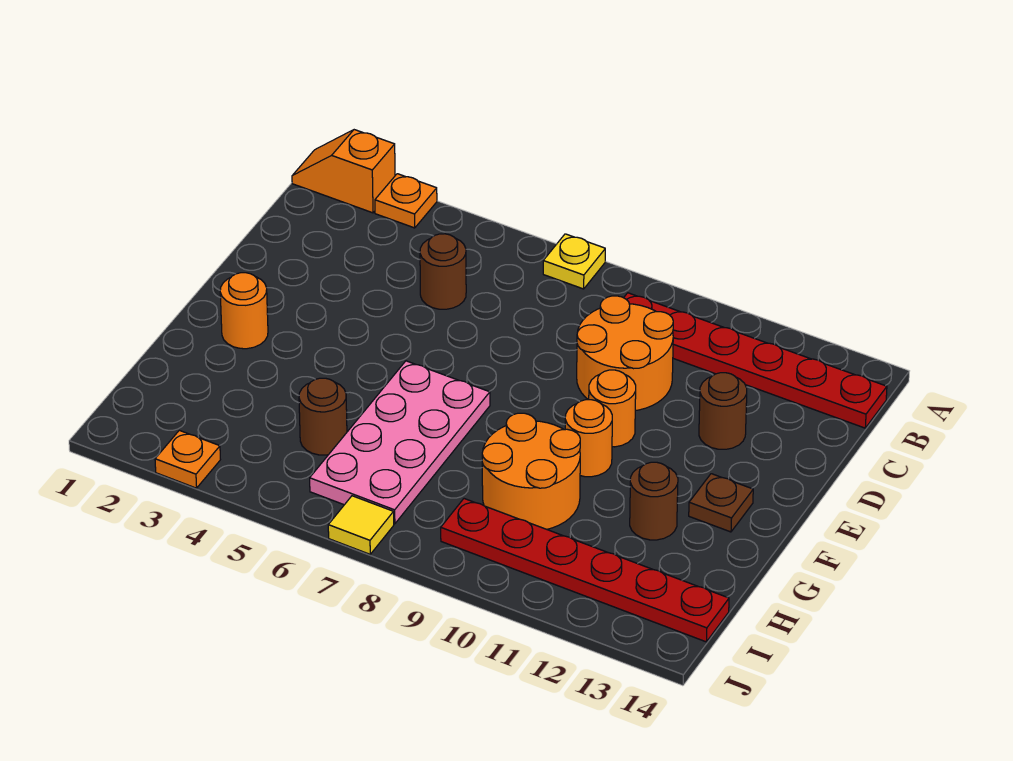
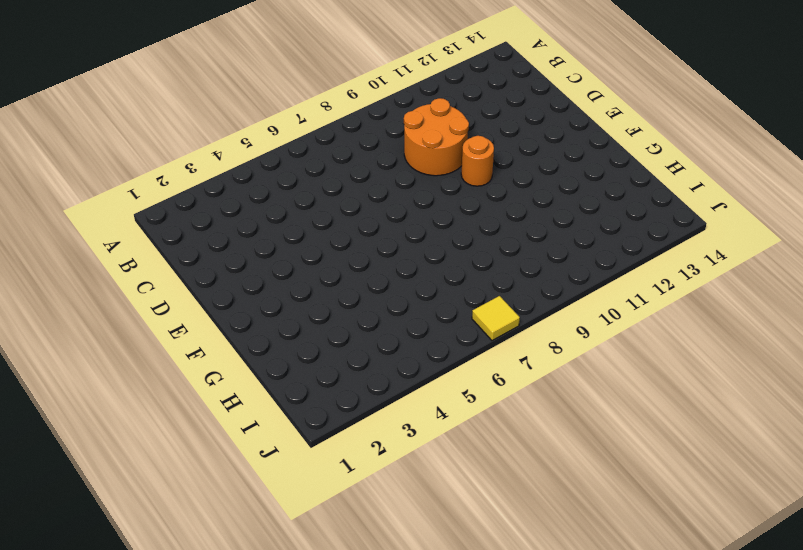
none -> orange slope A1:A2 level 1 top 2
none -> orange plate A3 level 1
none -> yellow plate A7 level 1

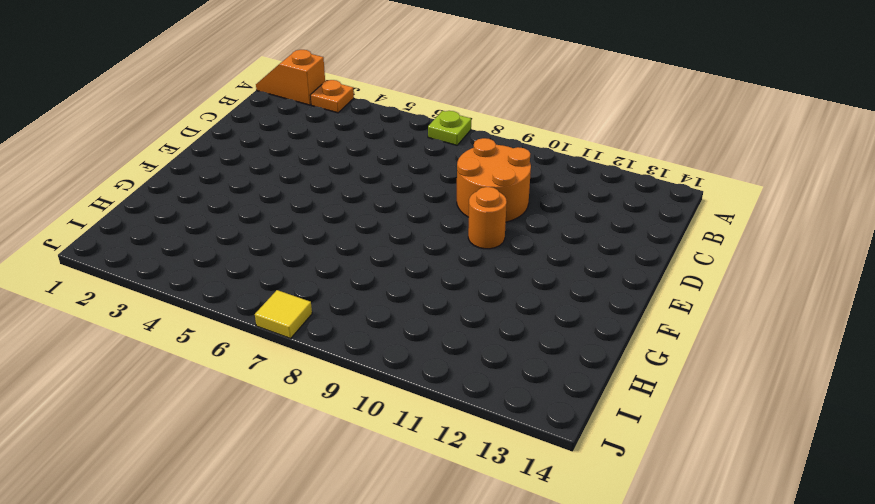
lime plate A7 level 1 -> yellow plate A7 level 1
none -> red plate B9:B14 level 1
none -> brown round brick C5 level 1
none -> brown round brick D12 level 1

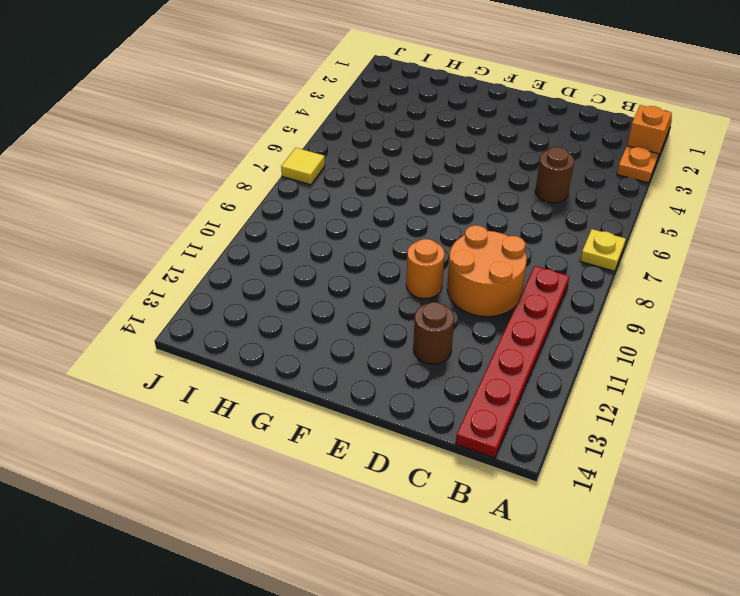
none -> orange round brick F2 level 1
none -> pink plate F6:I7 level 1
none -> orange round brick F10 level 1

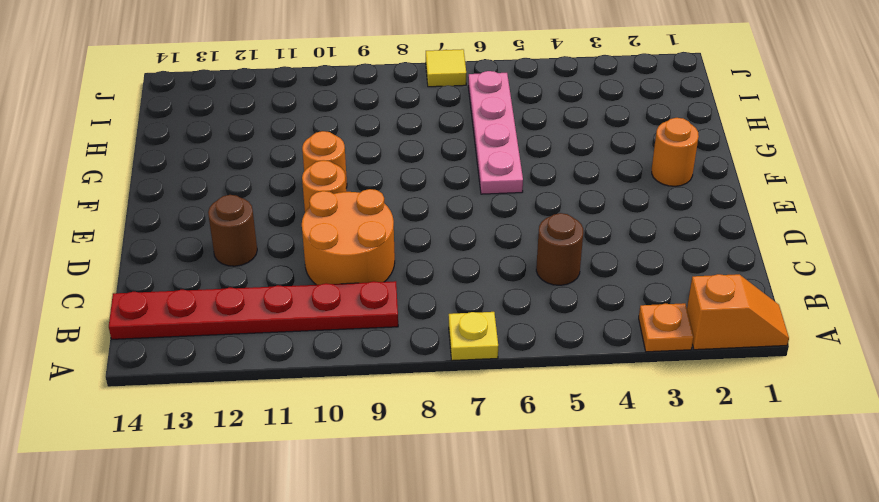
pink plate F6:I6 level 1 -> pink plate F6:I7 level 1
none -> brown plate F13 level 1
none -> orange round brick G9:H10 level 1
none -> brown round brick G12 level 1

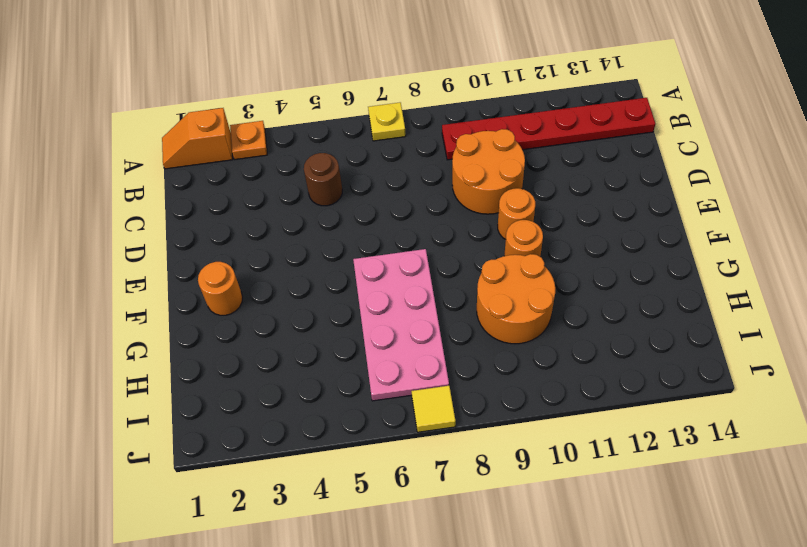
none -> brown round brick D12 level 1
none -> brown plate F13 level 1
none -> brown round brick G12 level 1

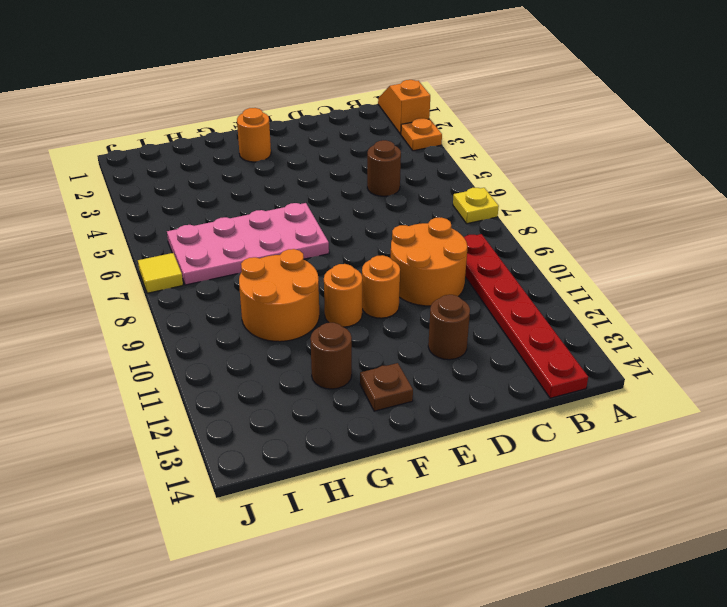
none -> brown round brick H5 level 1
none -> red plate I9:I14 level 1
none -> orange plate J3 level 1

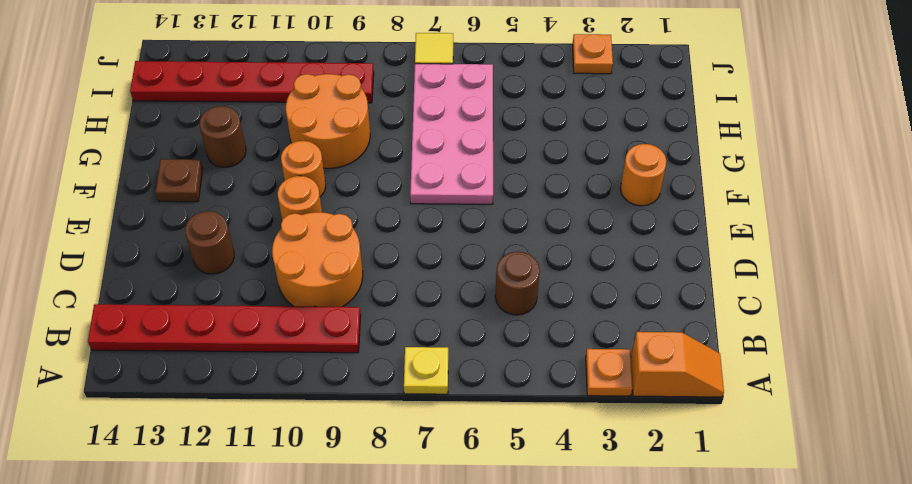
none -> brown round brick H5 level 1

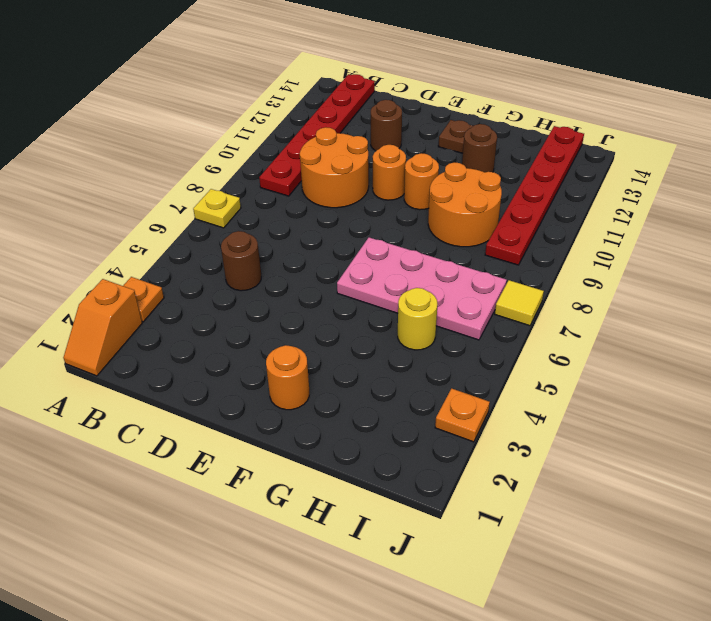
yellow round brick H5 level 1 -> brown round brick H5 level 1

